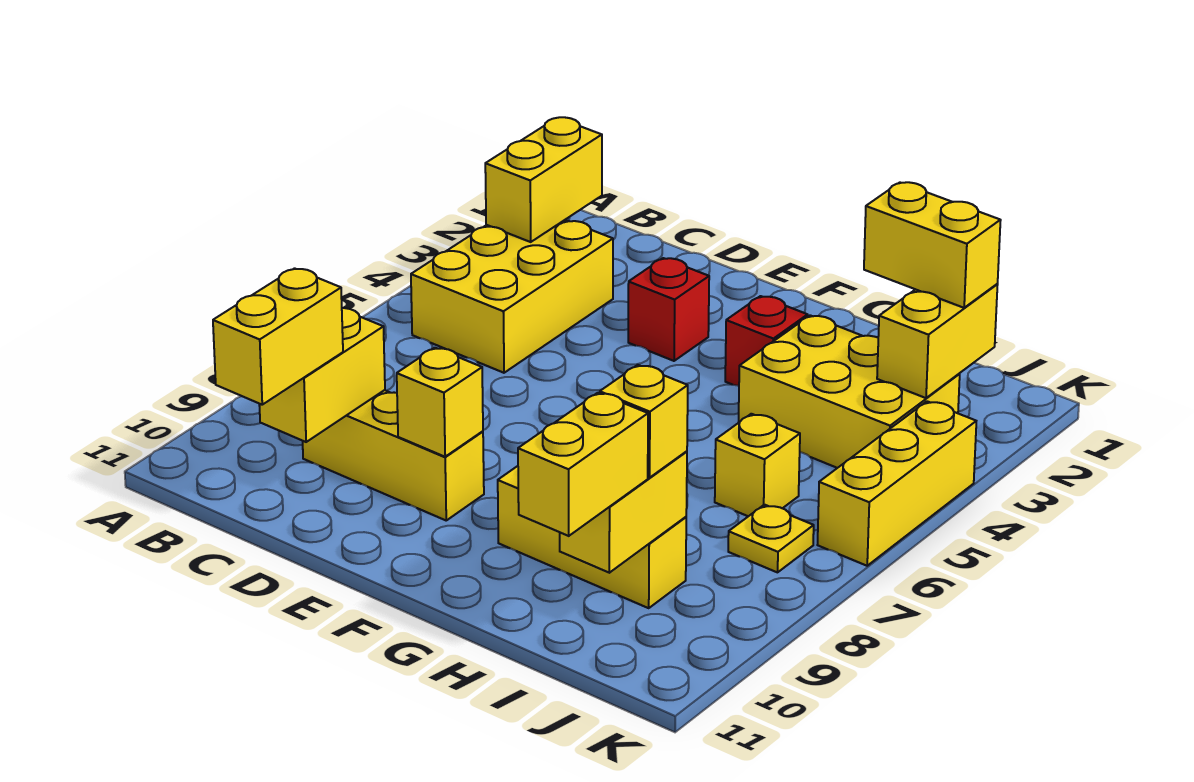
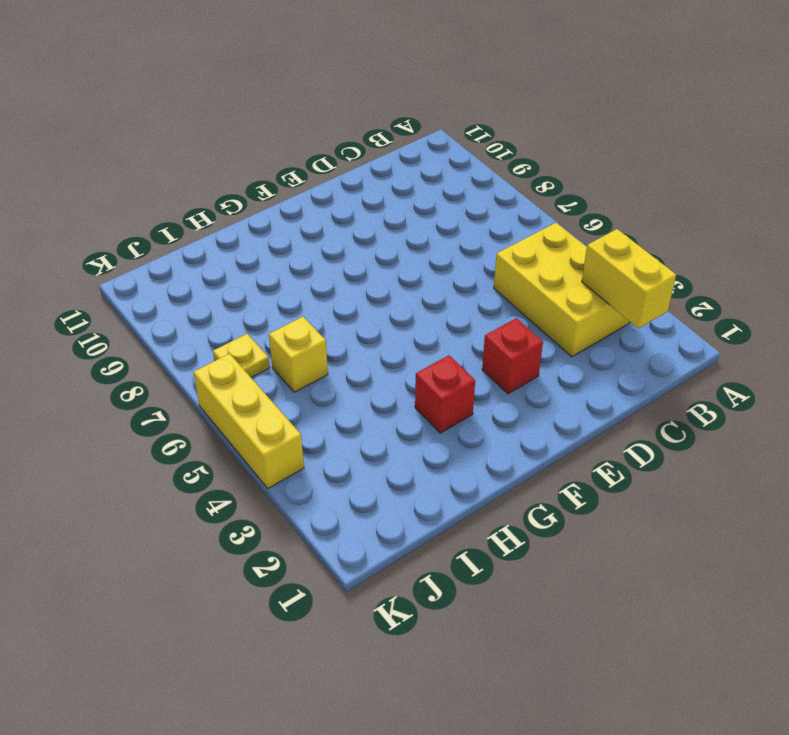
none -> yellow brick C9:E9 level 1
none -> yellow brick G9:I9 level 1
none -> yellow brick H3:J4 level 1

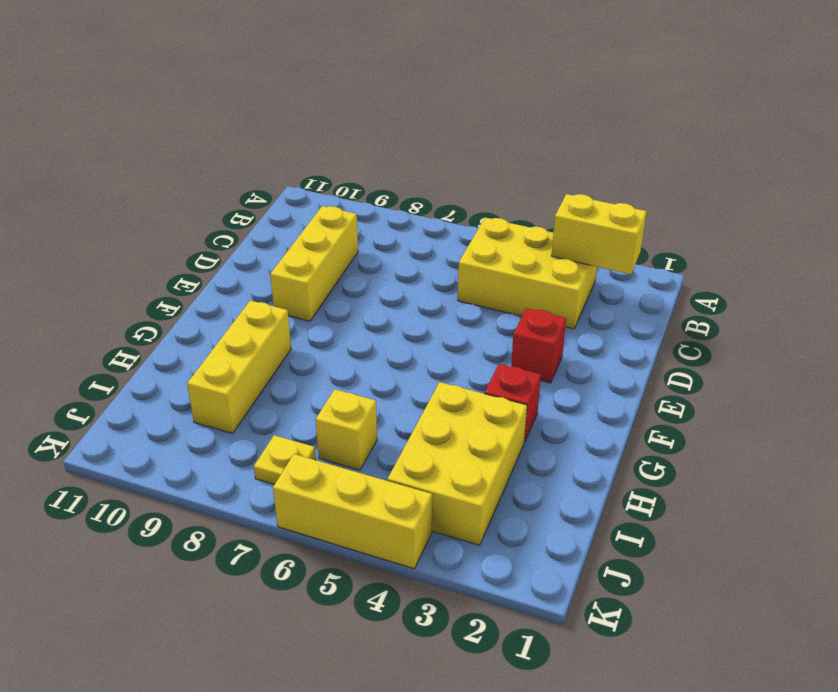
none -> yellow brick C9:C10 level 2
none -> yellow brick E9 level 2
none -> yellow brick I9:I10 level 2

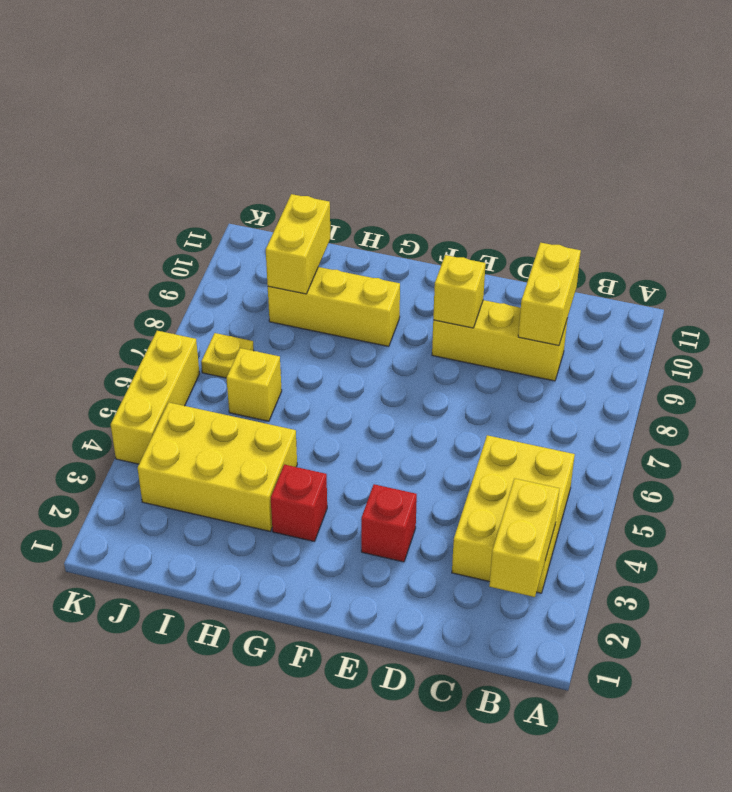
none -> yellow brick J2:J3 level 2
none -> yellow brick C10:C11 level 3
none -> yellow brick I2:J2 level 3

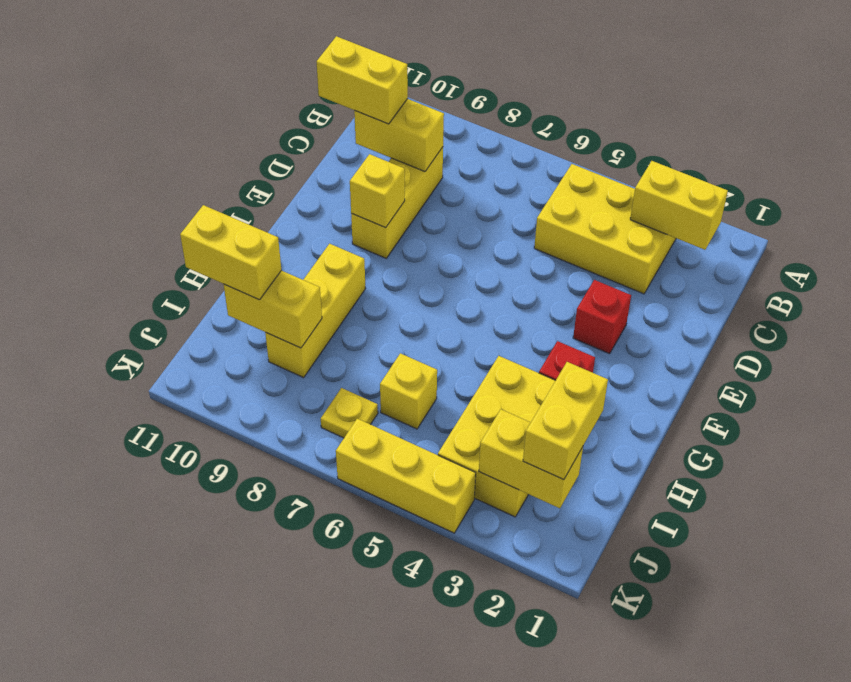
none -> yellow brick I9 level 3

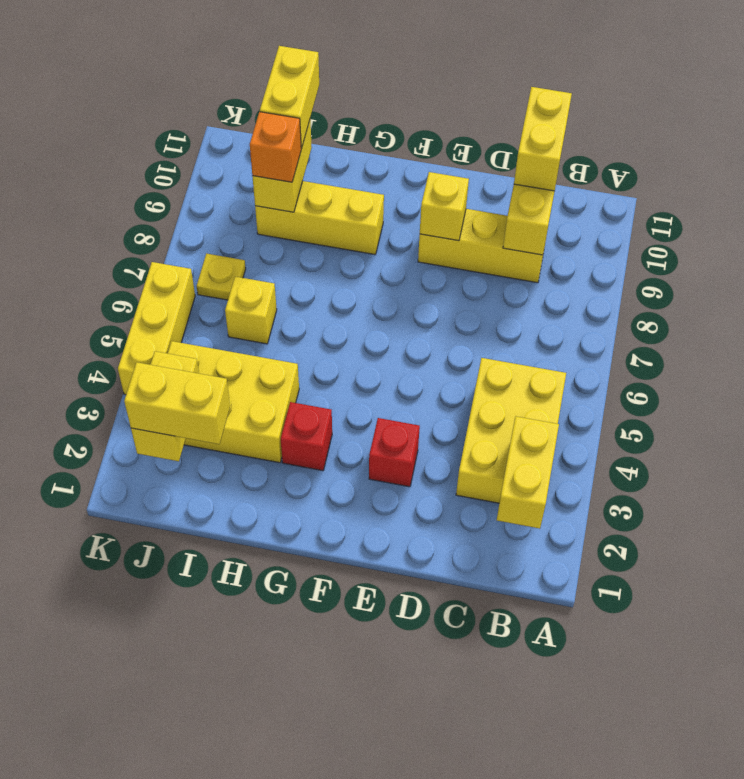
orange brick I9 level 3 -> yellow brick I9 level 3

